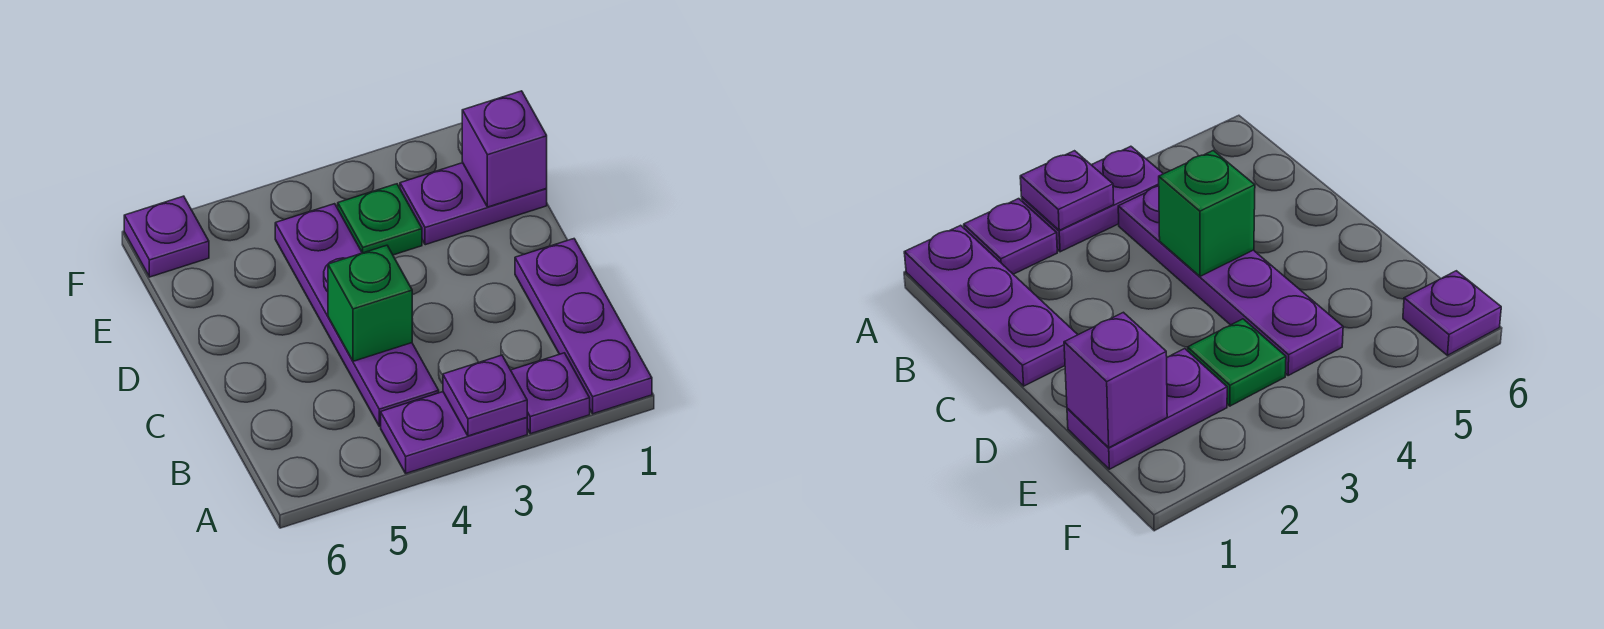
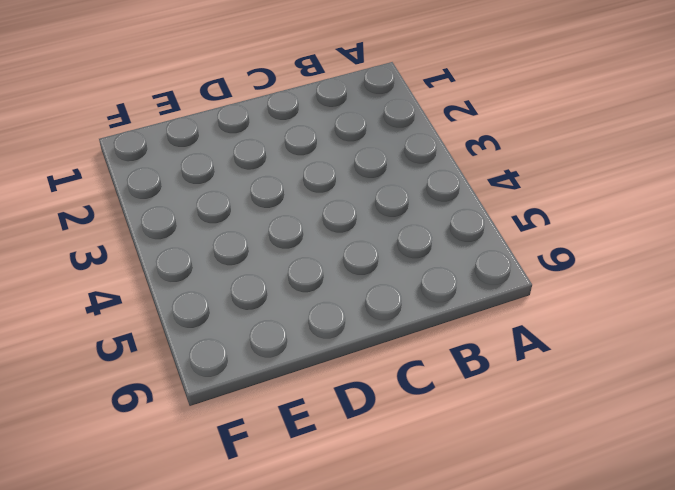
none -> purple plate A1:C1 level 1
none -> purple plate A2 level 1

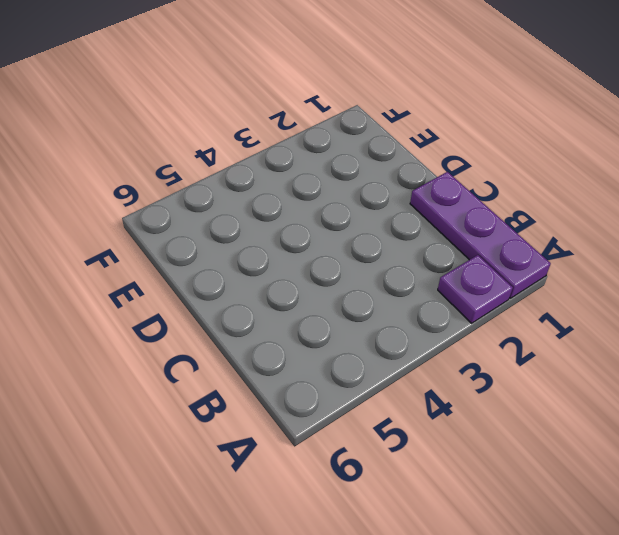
none -> purple plate A3:A4 level 1
none -> purple plate B4:E4 level 1

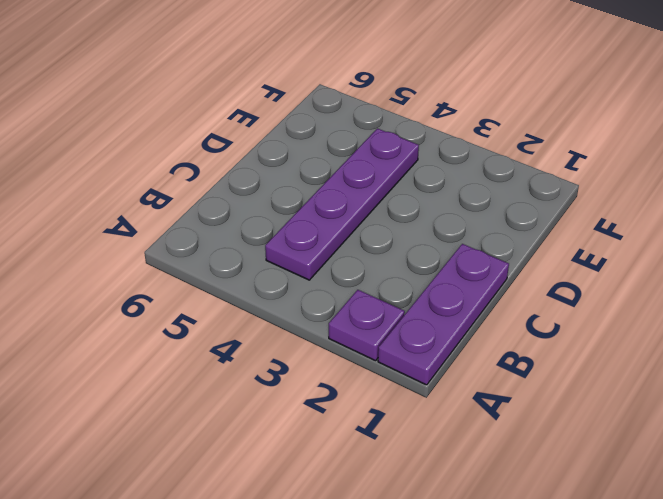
none -> purple plate A3:A4 level 1
none -> purple plate E1:E2 level 1

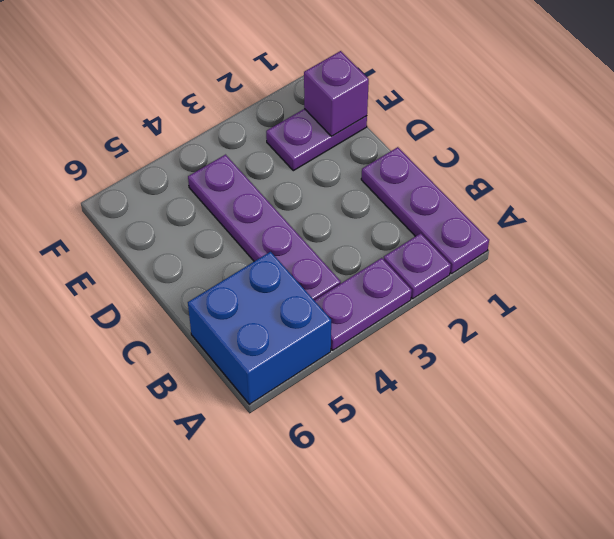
blue brick A5:B6 level 1 -> none
none -> green plate E3 level 1
none -> purple plate F6 level 1

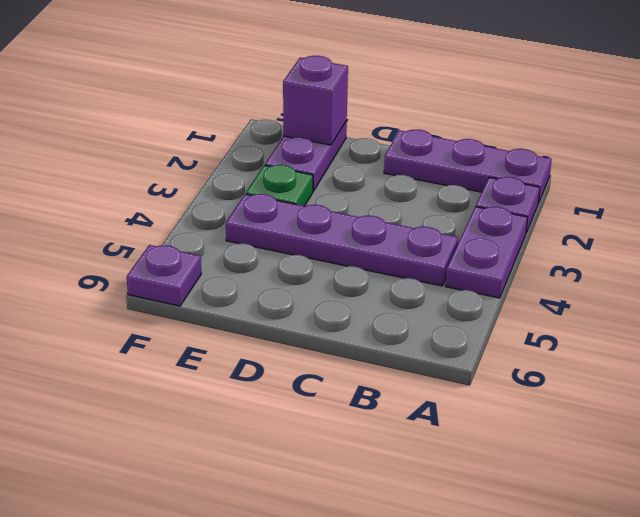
none -> purple plate A3 level 2
none -> green brick C4 level 2

